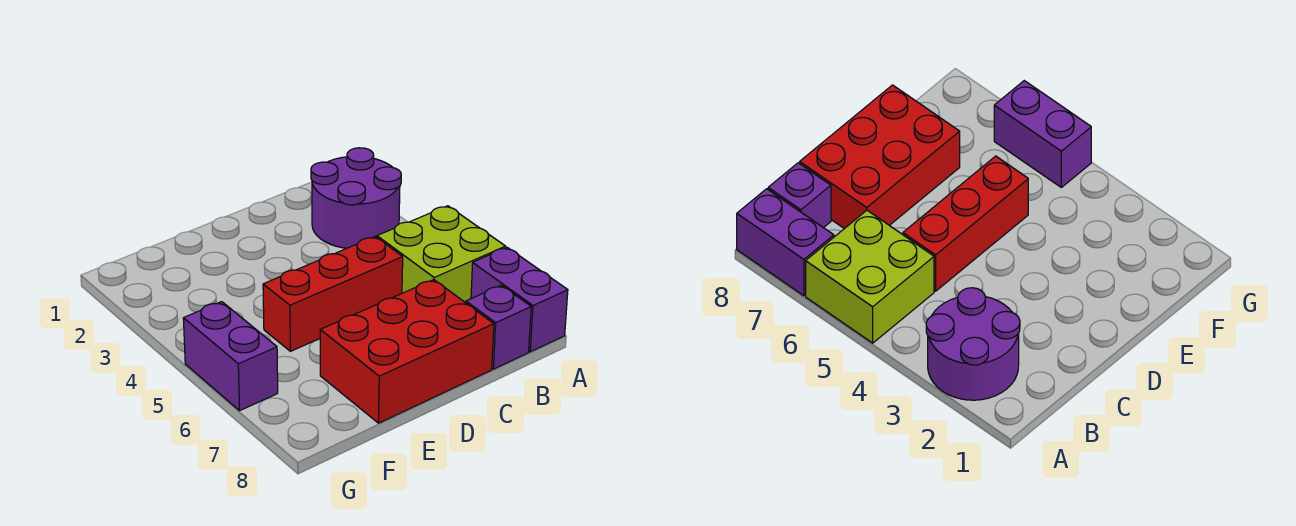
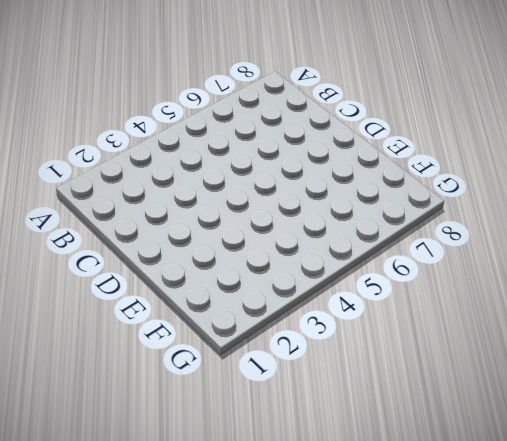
none -> purple round brick A2:B3 level 1
none -> lime brick A5:B6 level 1

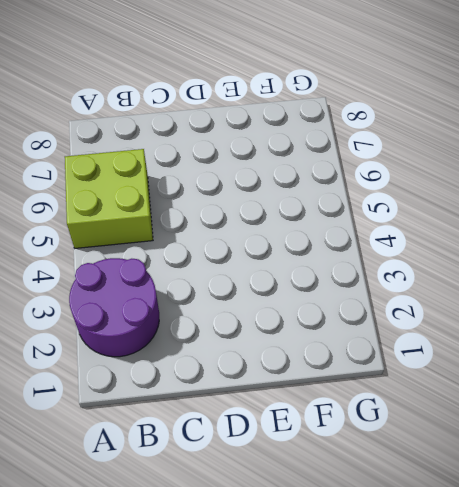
none -> purple brick A7:A8 level 1
none -> purple brick B8 level 1

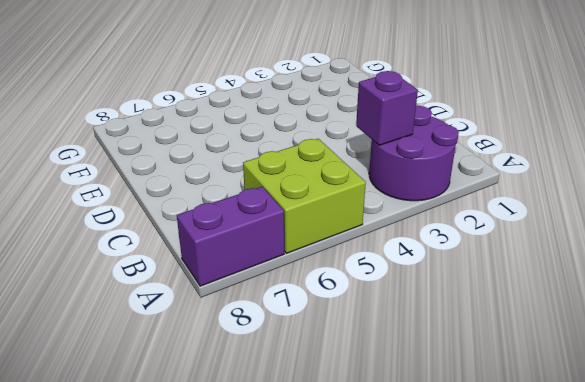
purple brick B3 level 2 -> purple brick B8 level 1
none -> red brick C5:E5 level 1
none -> red brick C7:E8 level 1

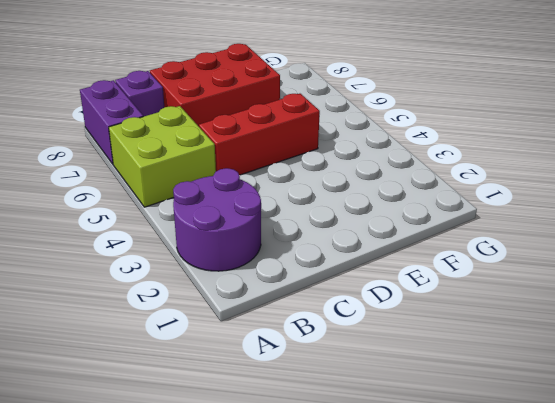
none -> purple brick G5:G6 level 1

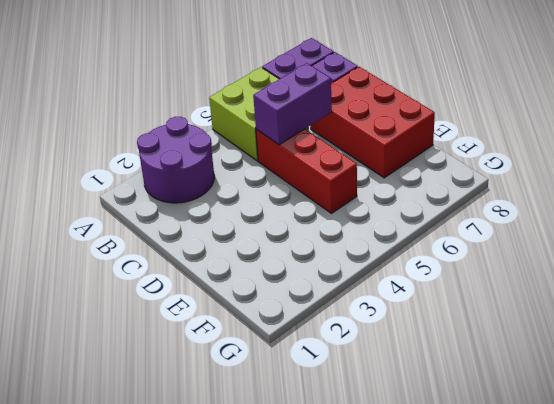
purple brick C5:C6 level 2 -> purple brick G5:G6 level 1

